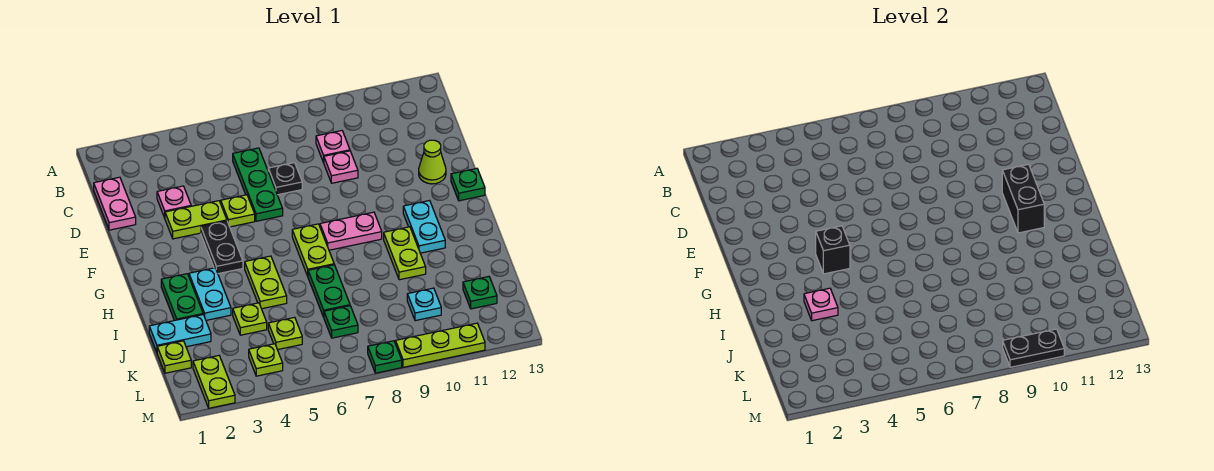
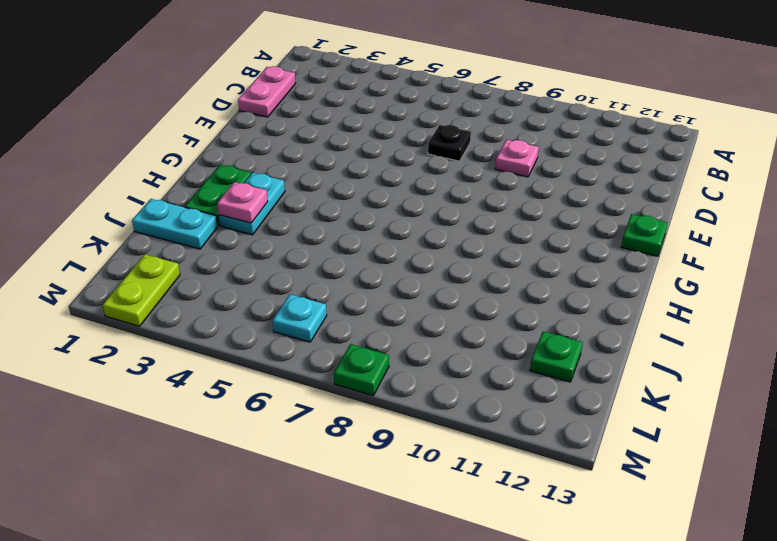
cyan plate L6 level 1 -> cyan plate K10 level 1
none -> green plate C6:E6 level 1
none -> pink plate C9 level 1
none -> pink plate D3 level 1
none -> lime plate E3:E4 level 1

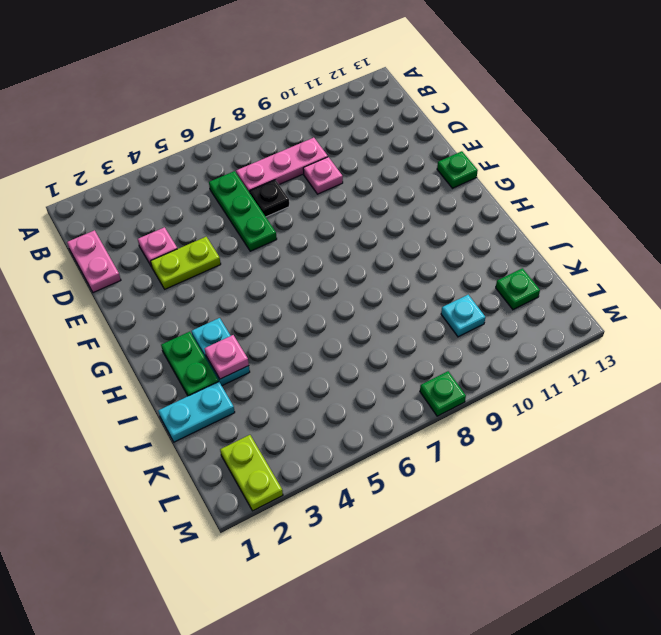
pink plate C7:C9 level 1 -> pink plate C9 level 1
none -> lime plate E5 level 1
none -> lime cone E12 level 1
none -> black plate F4:G4 level 1
none -> lime plate G7:H7 level 1

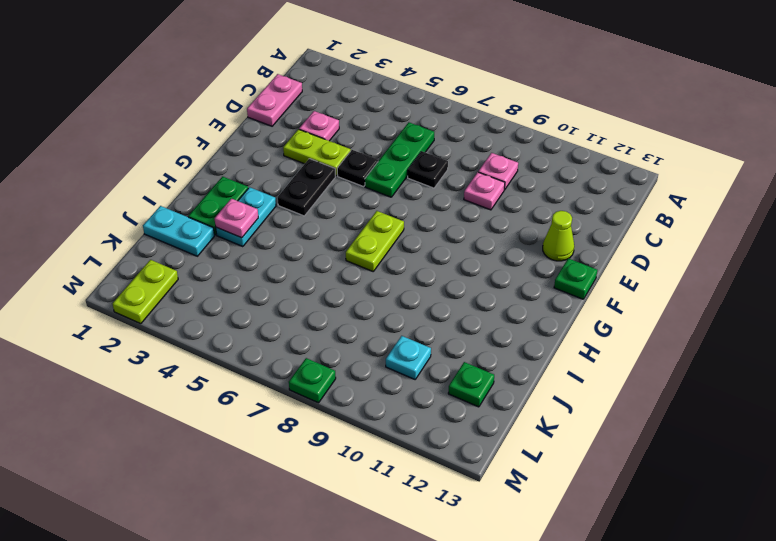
black plate E5 level 1 -> lime plate E5 level 1
none -> pink plate G8:G9 level 1
none -> cyan plate G11:H11 level 1
none -> lime plate H5:I5 level 1
none -> lime plate H10:I10 level 1

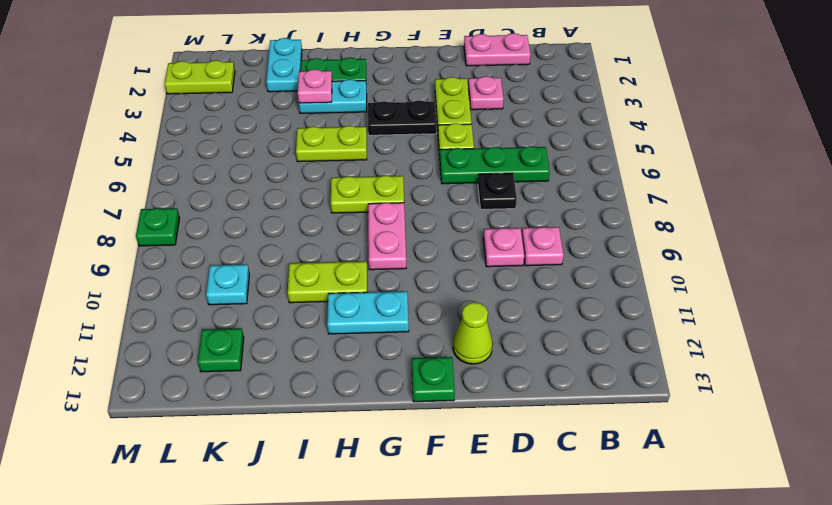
none -> green plate I7:J7 level 1
none -> lime plate J4 level 1
none -> lime plate K1 level 1
none -> lime plate K5 level 1

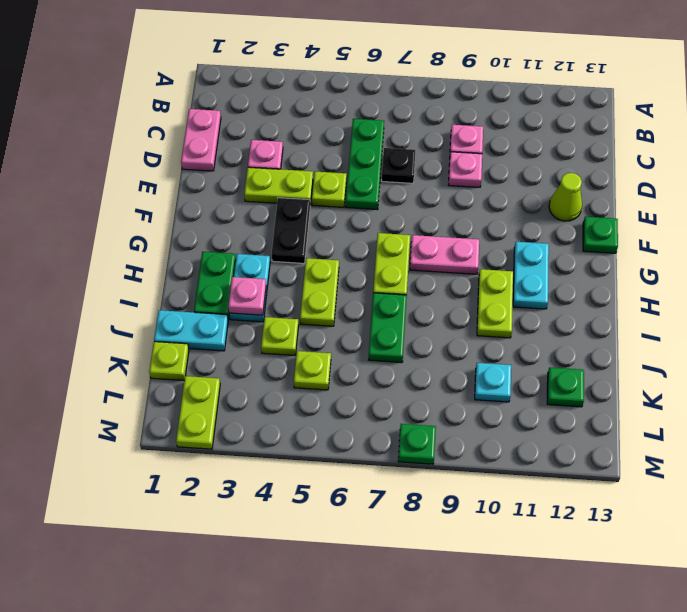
none -> green plate K7 level 1
none -> lime plate L4 level 1
none -> lime plate M9:M11 level 1
none -> black brick F11:G11 level 2

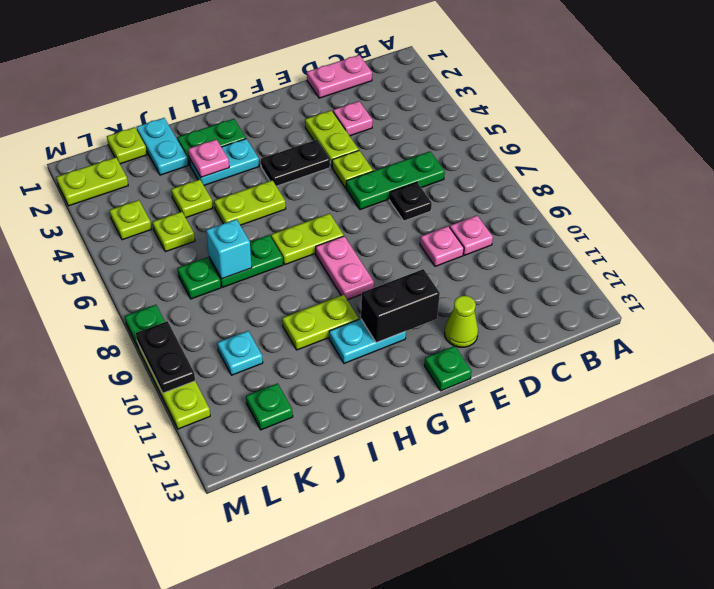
cyan brick J7 level 2 -> none
none -> black brick G4 level 2

